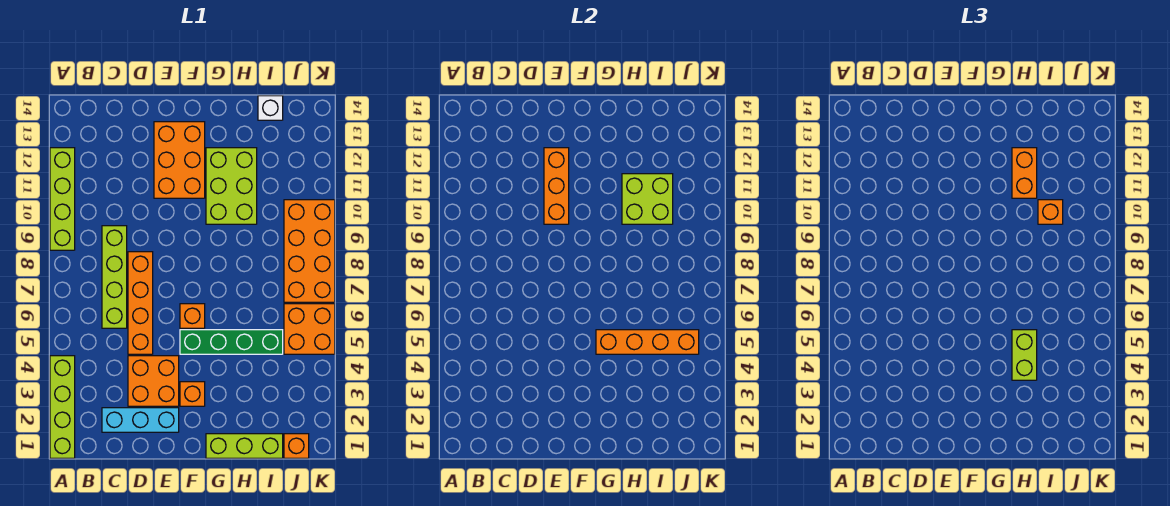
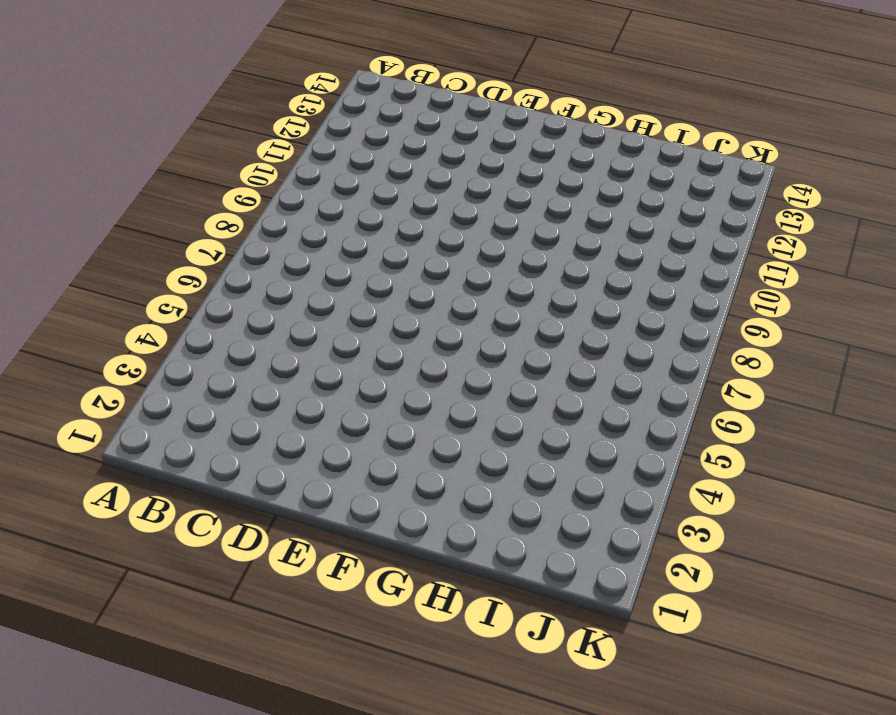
none -> lime brick A1:A4 level 1
none -> lime brick A9:A12 level 1
none -> cyan brick C2:E2 level 1

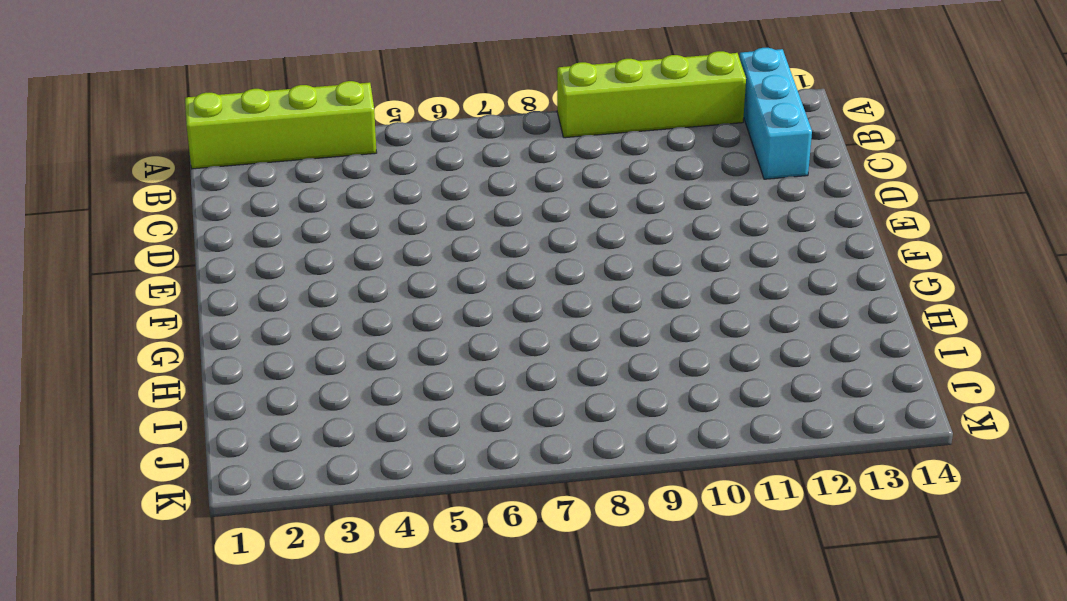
cyan brick A13:C13 level 1 -> cyan brick C2:E2 level 1
none -> lime brick C6:C9 level 1
none -> orange brick D3:E4 level 1
none -> orange brick D5:D8 level 1

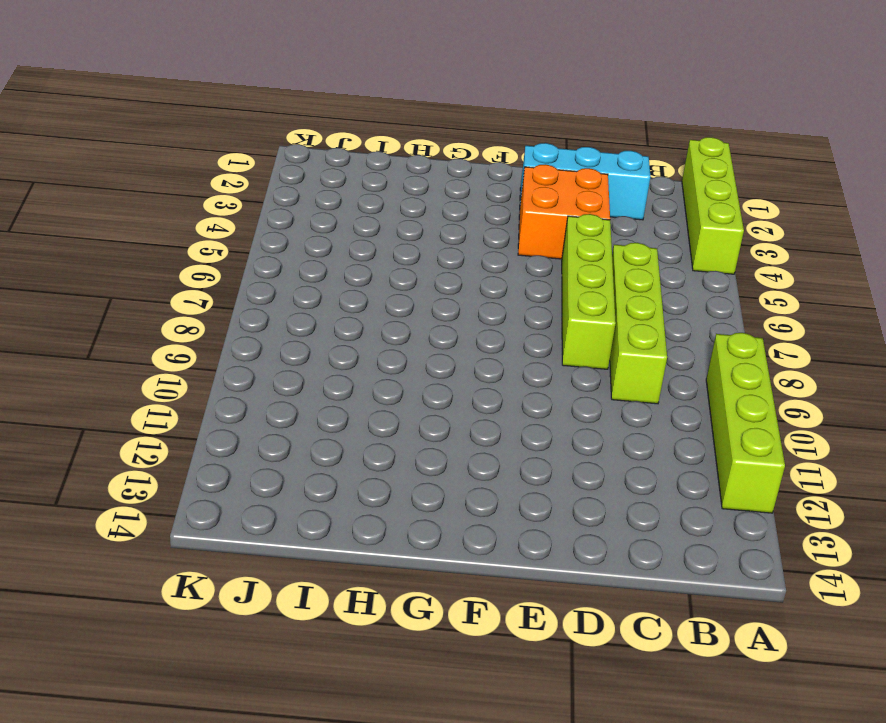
lime brick D5:D8 level 1 -> orange brick D5:D8 level 1
none -> orange brick E11:F13 level 1
none -> orange brick F3 level 1
none -> green brick F5:I5 level 1

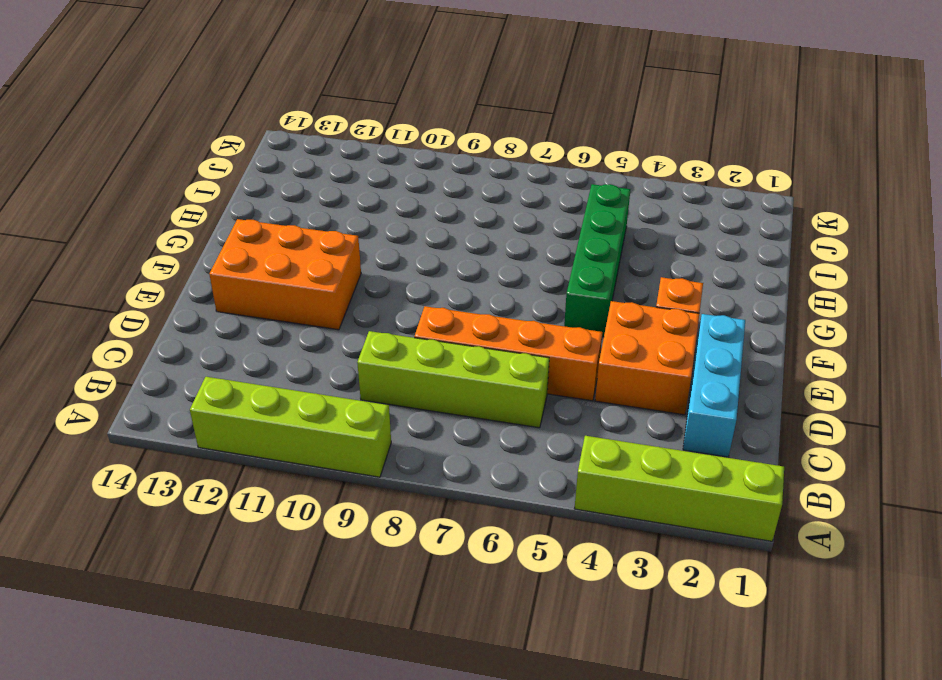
none -> orange brick F6 level 1
none -> lime brick G1:I1 level 1
none -> lime brick G10:H12 level 1

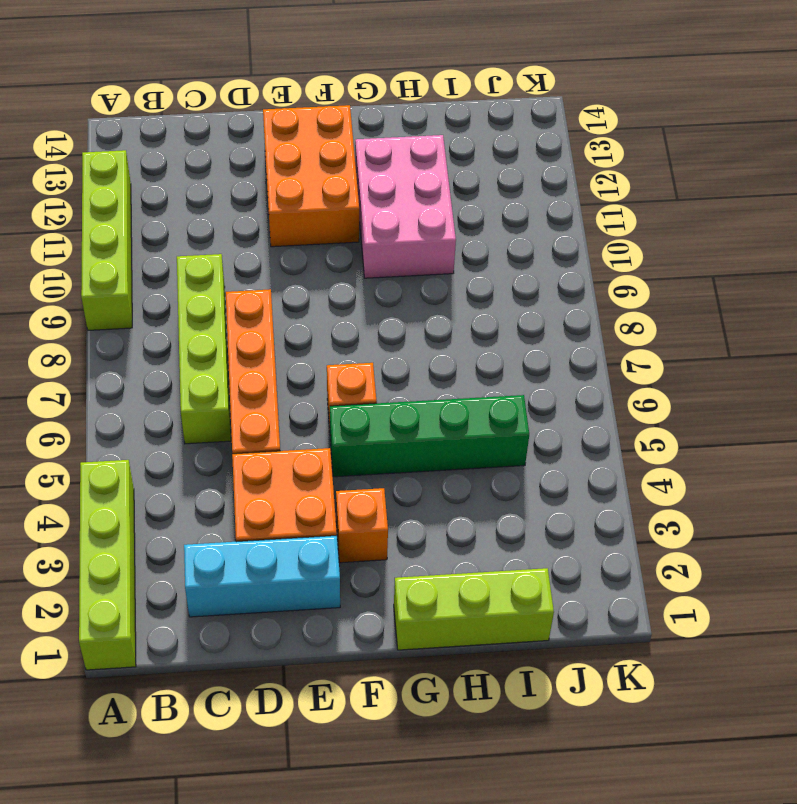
pink brick G10:H12 level 1 -> lime brick G10:H12 level 1
none -> white brick I14 level 1
none -> orange brick J1 level 1
none -> orange brick J5:K6 level 1

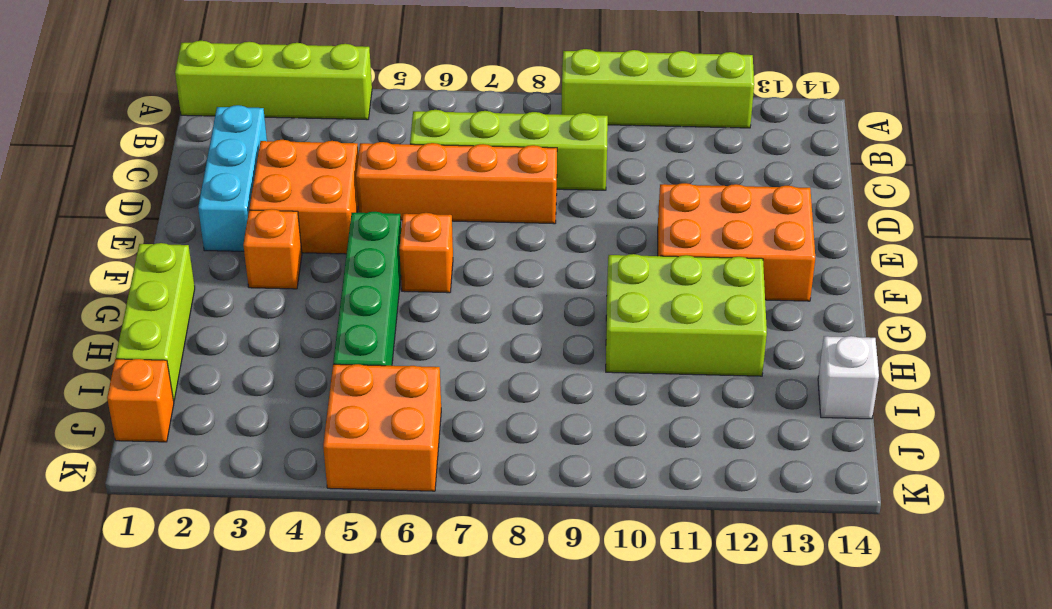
none -> orange brick J7:K10 level 1
none -> orange brick E10:E12 level 2
none -> orange brick G5:J5 level 2

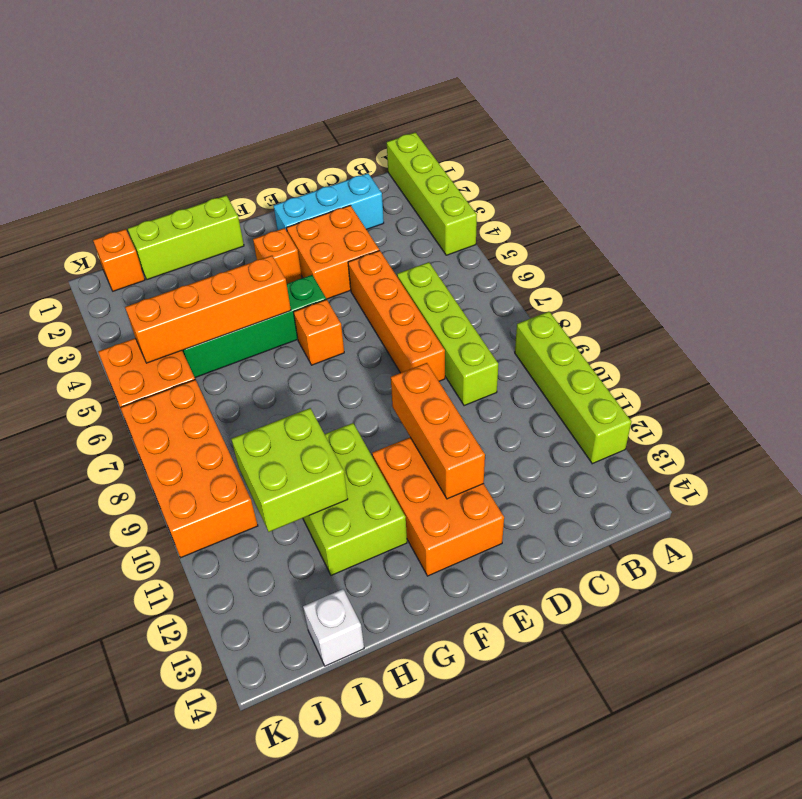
none -> lime brick H4:H5 level 3
none -> orange brick H11:H12 level 3
none -> orange brick I10 level 3

